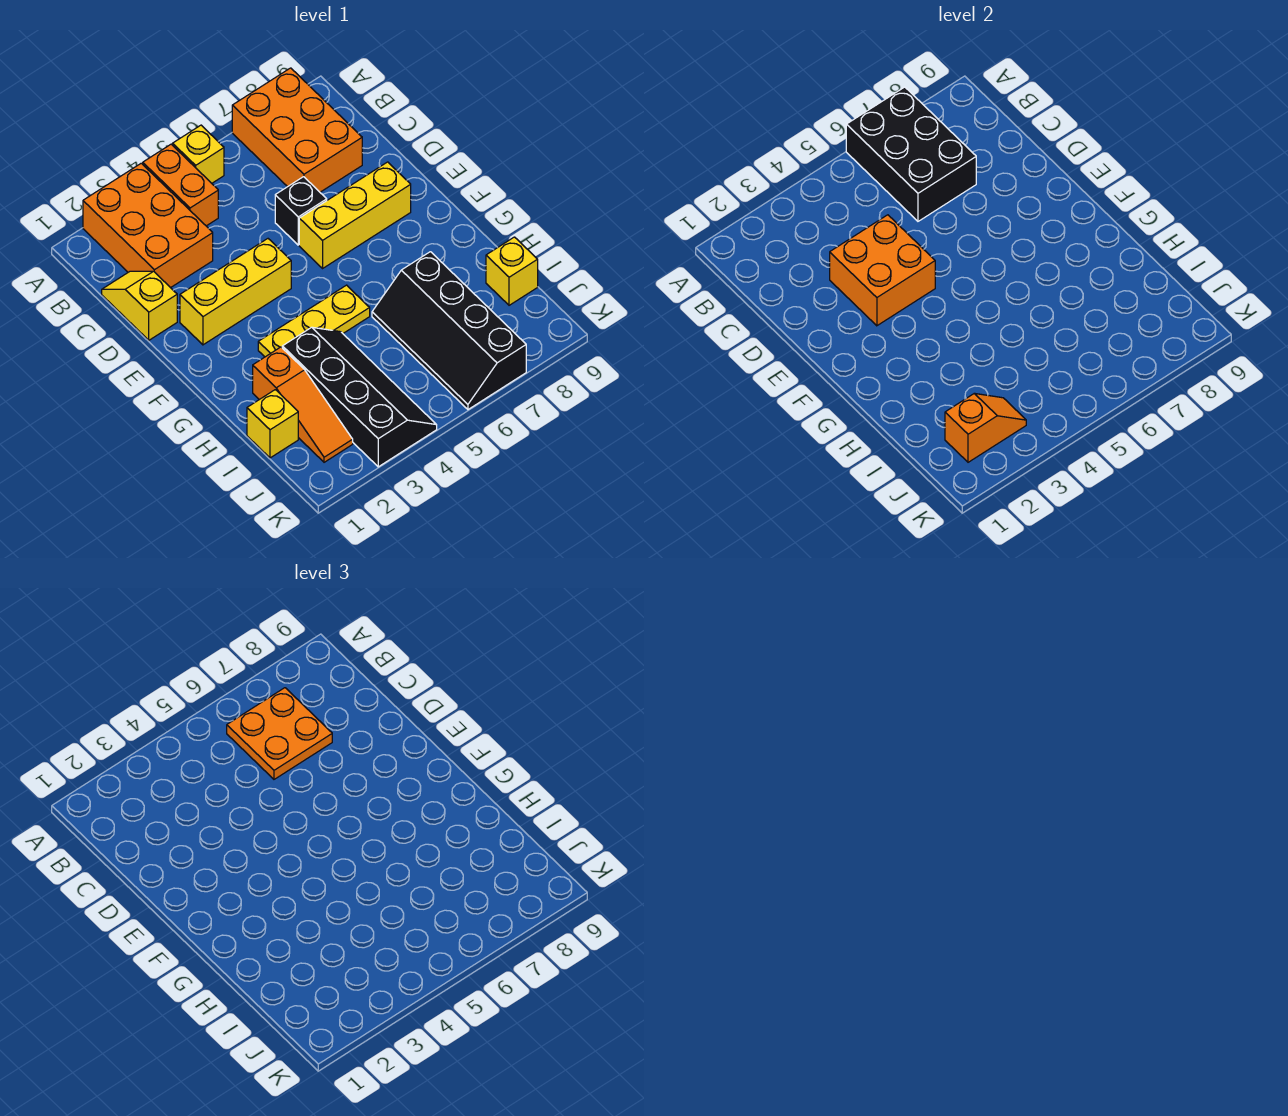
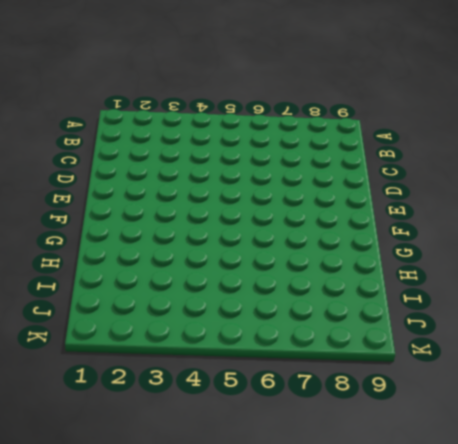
none -> orange brick A2:C3 level 1
none -> orange brick A4:B4 level 1
none -> yellow brick A5 level 1

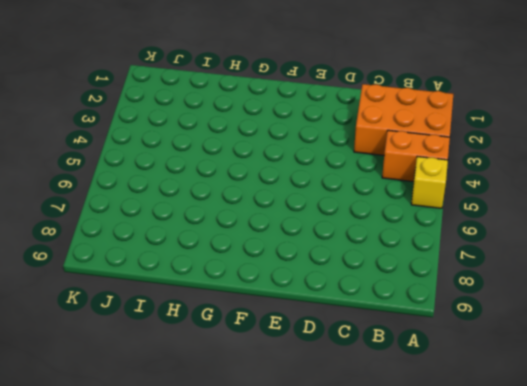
none -> orange brick A7:C8 level 1
none -> yellow slope C1:D1 level 1 top D
none -> black brick D6 level 1

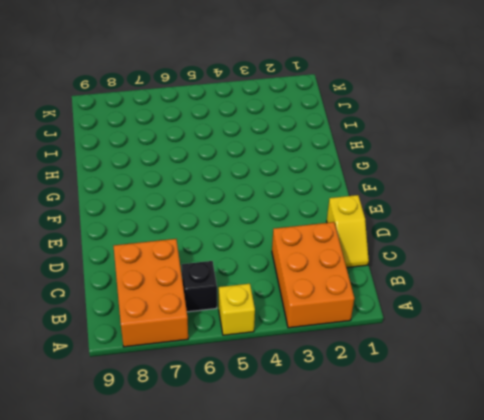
black brick B6 level 1 -> black brick D6 level 1
none -> orange brick A4:B4 level 1
none -> yellow brick E2:E4 level 1
none -> yellow brick E6:E8 level 1

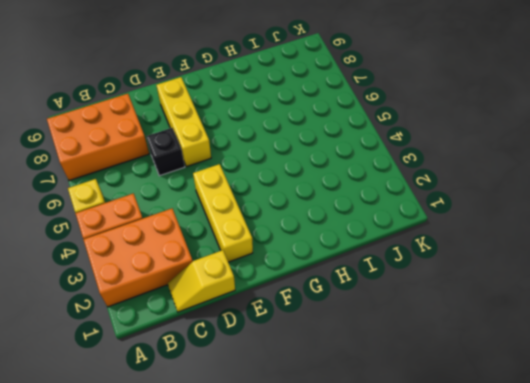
none -> yellow plate G3:G5 level 1
none -> orange slope H2:J2 level 1 top H
none -> black slope H3:K4 level 1 top 3

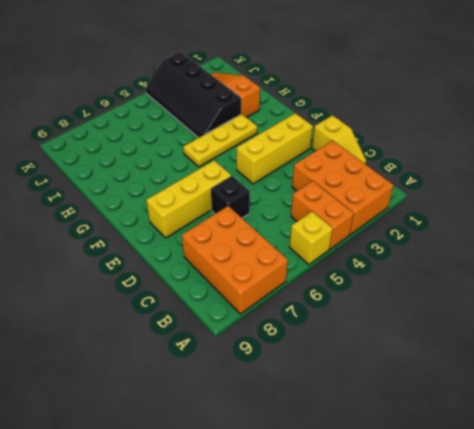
none -> black slope H6:K7 level 1 top 7
none -> yellow brick I1 level 1
none -> yellow brick I9 level 1

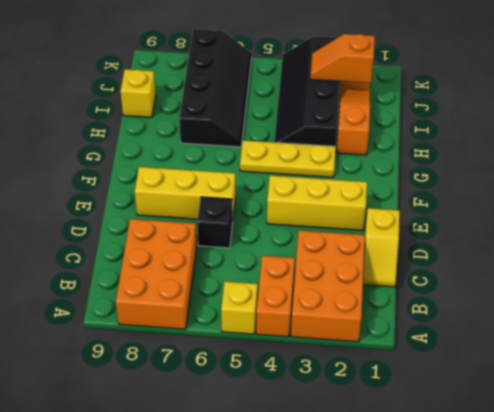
none -> yellow brick I1 level 1
none -> black brick A6:C7 level 2
none -> orange brick D3:E4 level 2

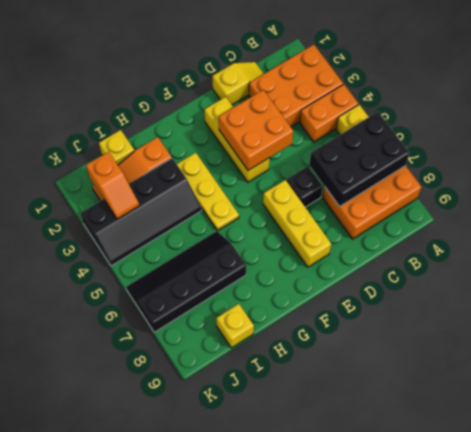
none -> orange plate B6:C7 level 3

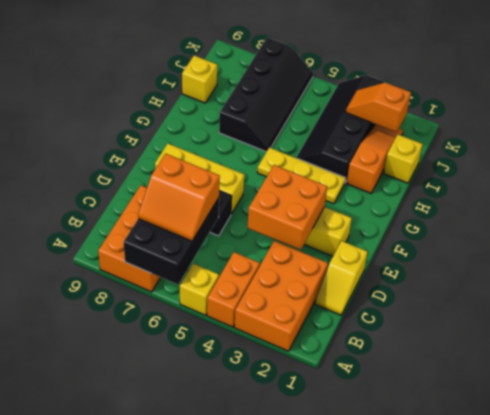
orange slope B6:C7 level 3 top C -> orange plate B6:C7 level 3

